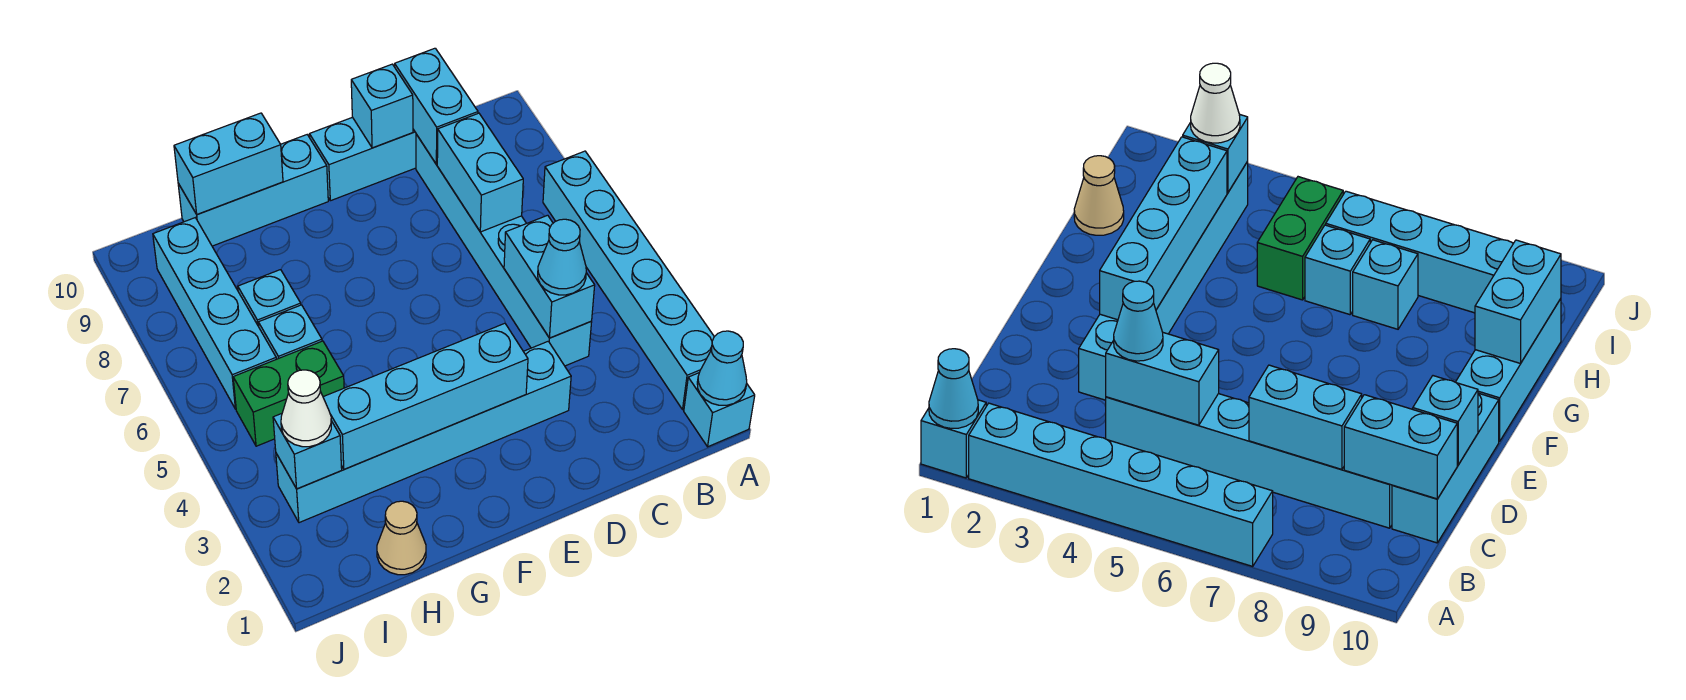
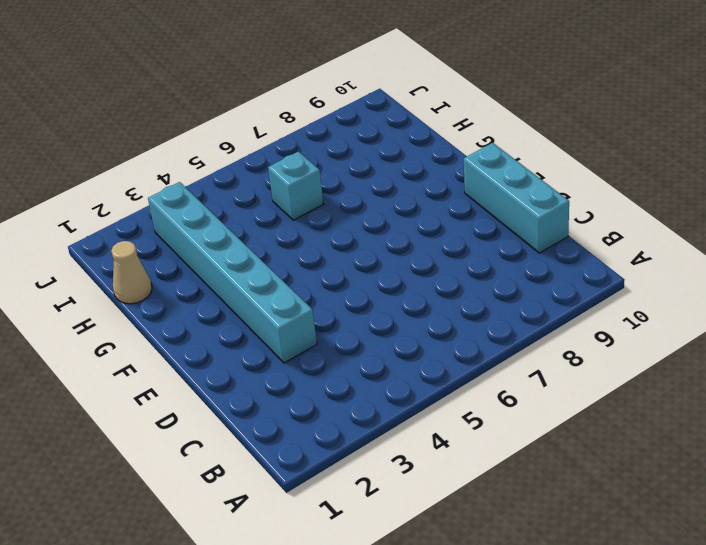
none -> cyan brick A1 level 1
none -> cyan brick A2:A7 level 1
none -> cyan brick C4:C9 level 1

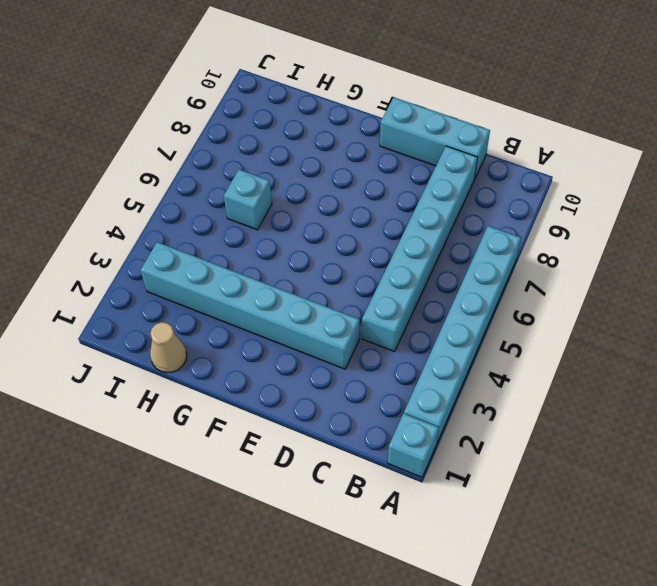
none -> cyan brick F10:H10 level 1
none -> green brick H5:I5 level 1
none -> cyan brick H7 level 1

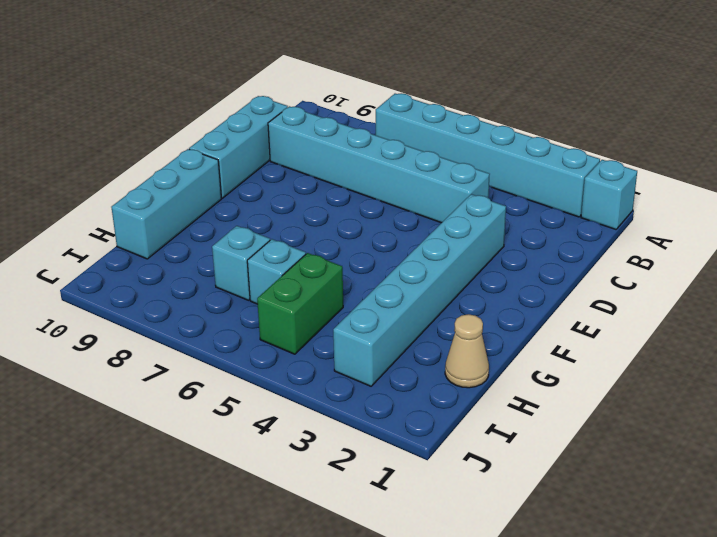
none -> cyan brick I6:I9 level 1
none -> cyan cone A1 level 2
none -> cyan brick C4:C5 level 2

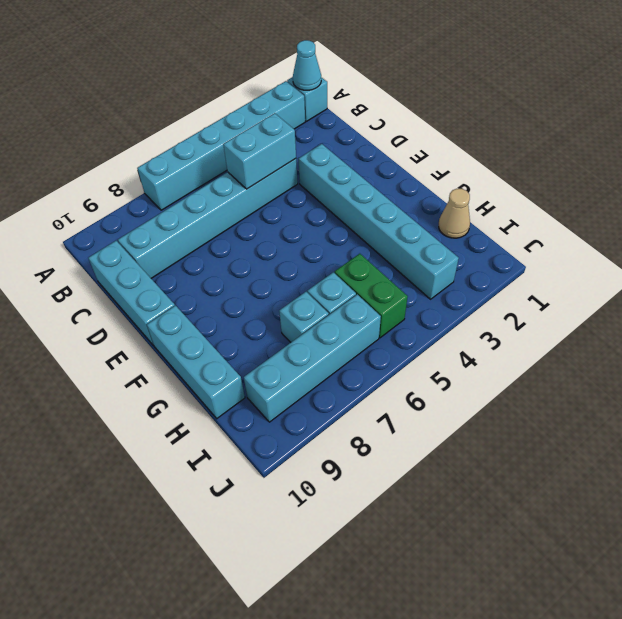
none -> cyan brick C7:C8 level 2
none -> cyan brick C9:C10 level 2
none -> cyan brick D10 level 2

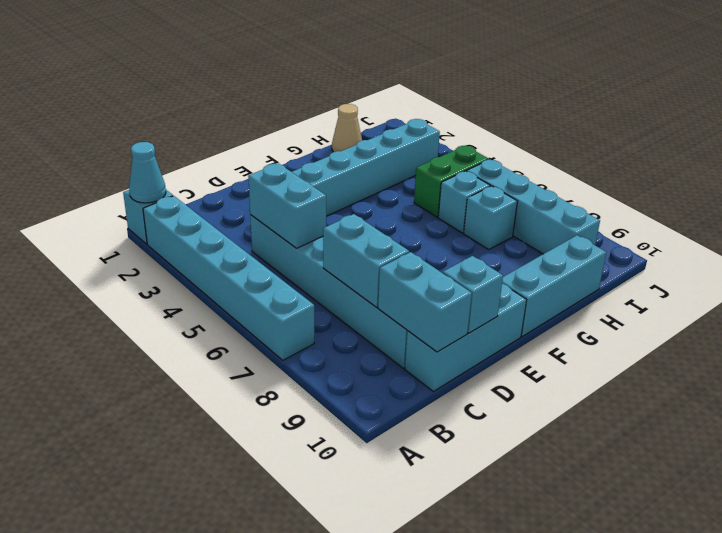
none -> cyan brick E3:H3 level 2
none -> cyan brick G10:H10 level 2
none -> cyan brick I3 level 2

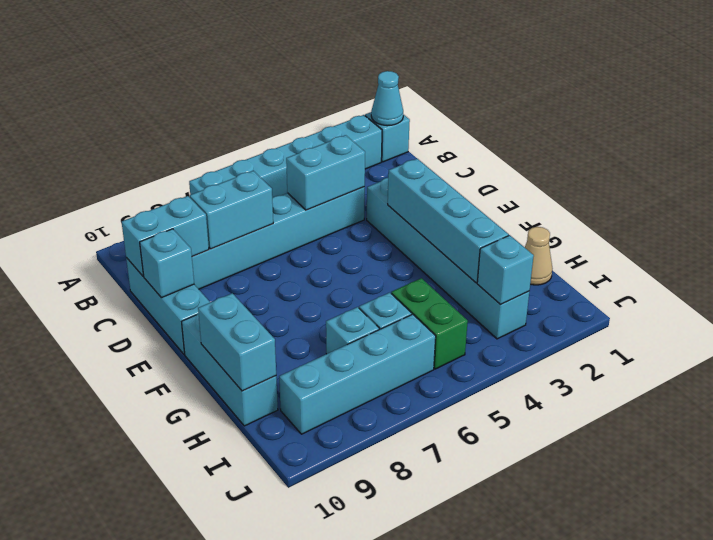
none -> cyan cone C4 level 3
none -> white cone I3 level 3

